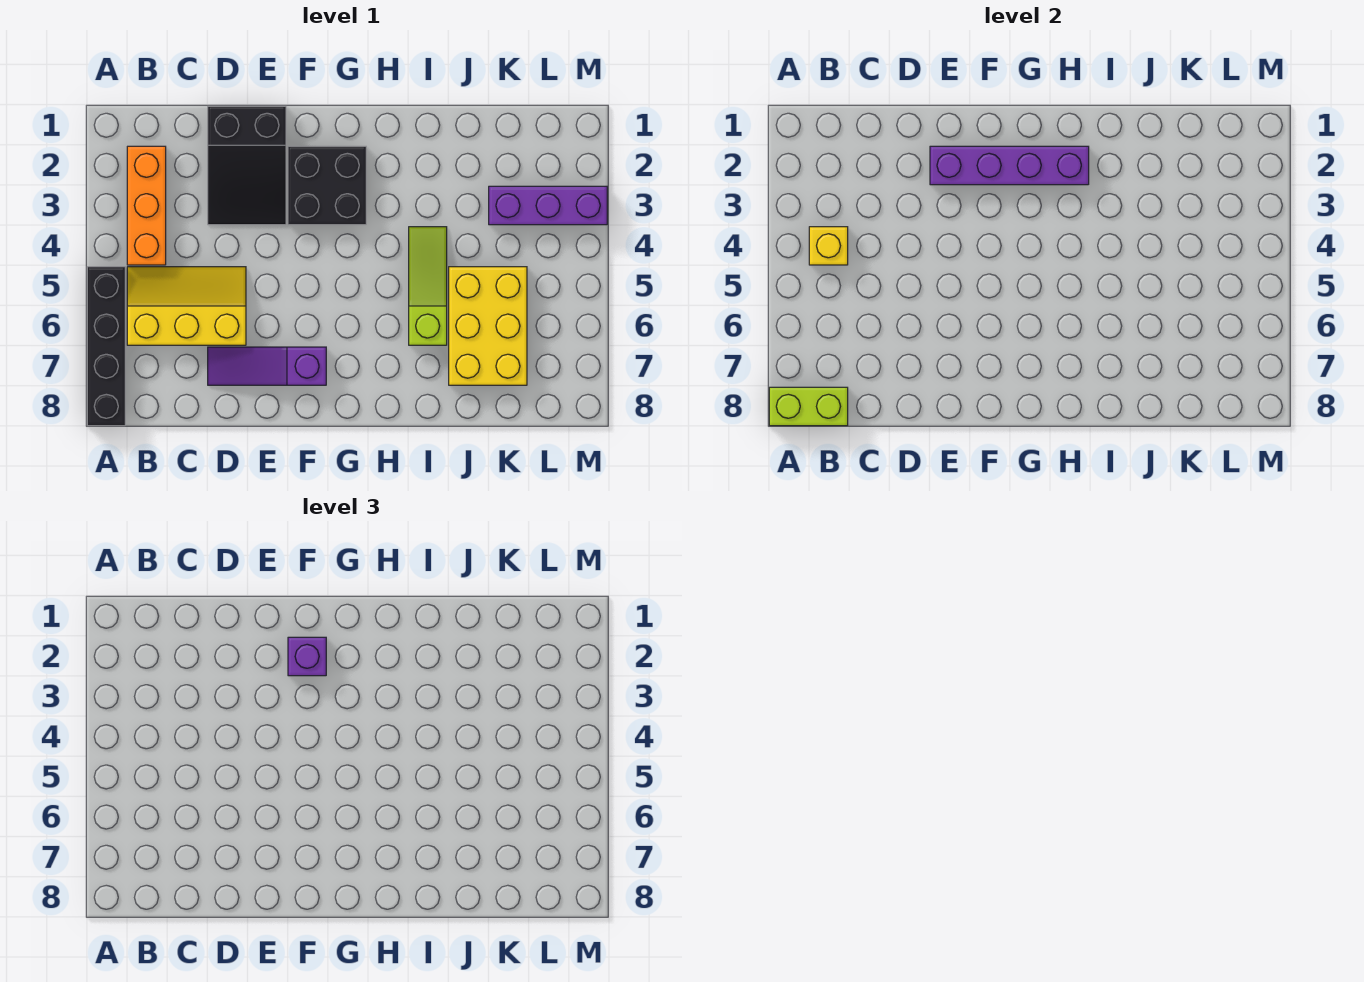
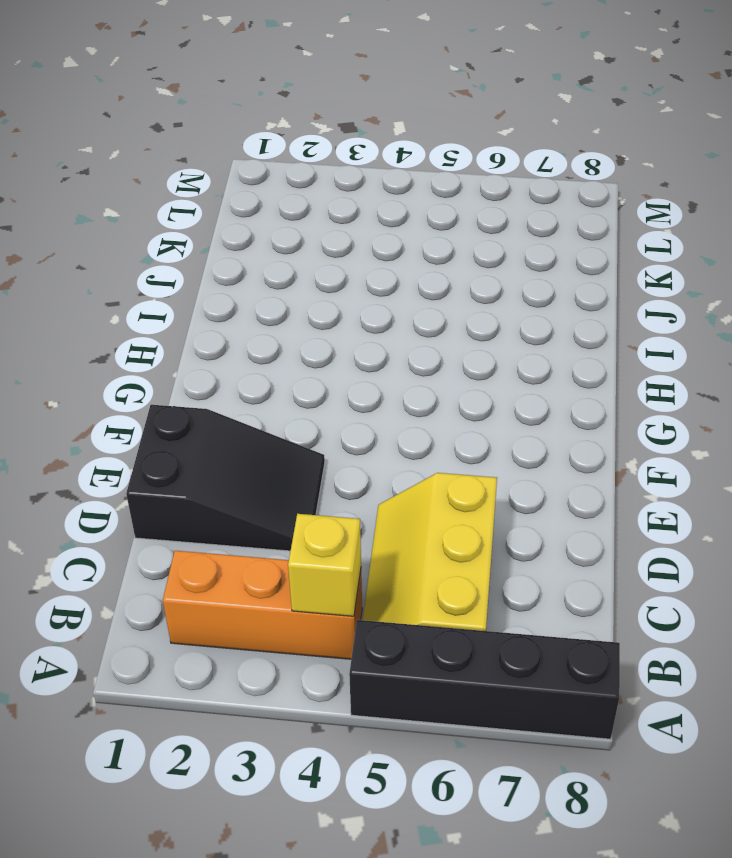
none -> purple slope D7:F7 level 1 top F
none -> black brick F2:G3 level 1
none -> lime slope I4:I6 level 1 top 6

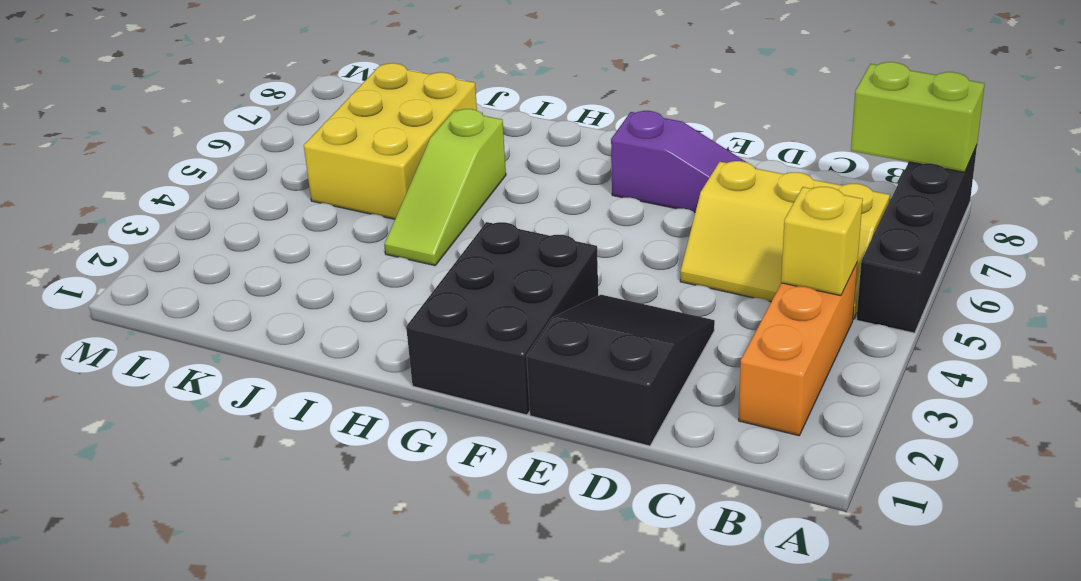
black brick F1:G3 level 1 -> black brick F2:G3 level 1
none -> purple brick K3:M3 level 1
none -> purple brick E2:H2 level 2
none -> purple brick F2 level 3

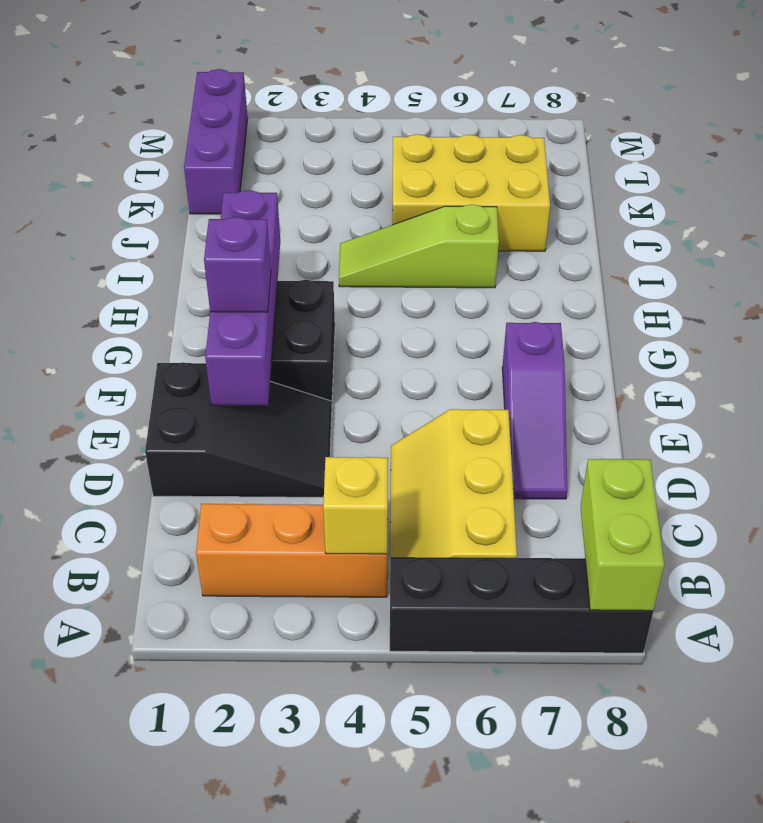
purple brick K1:M1 level 1 -> purple brick K3:M3 level 1

